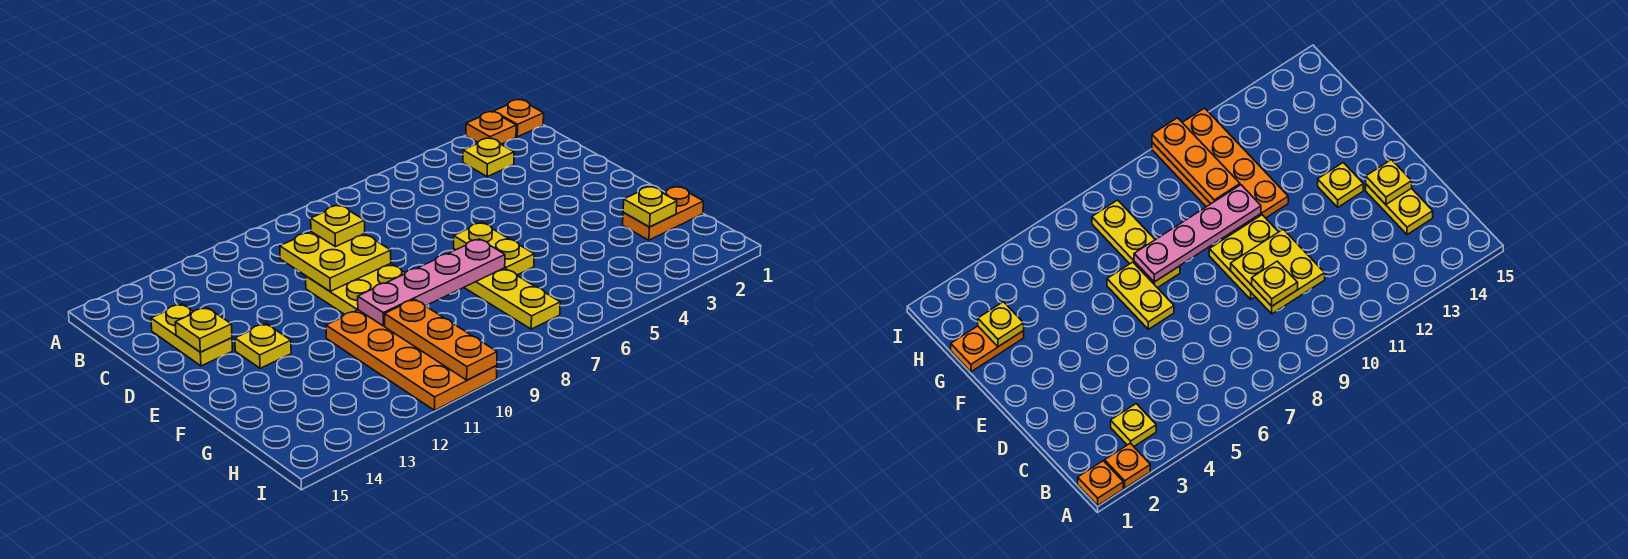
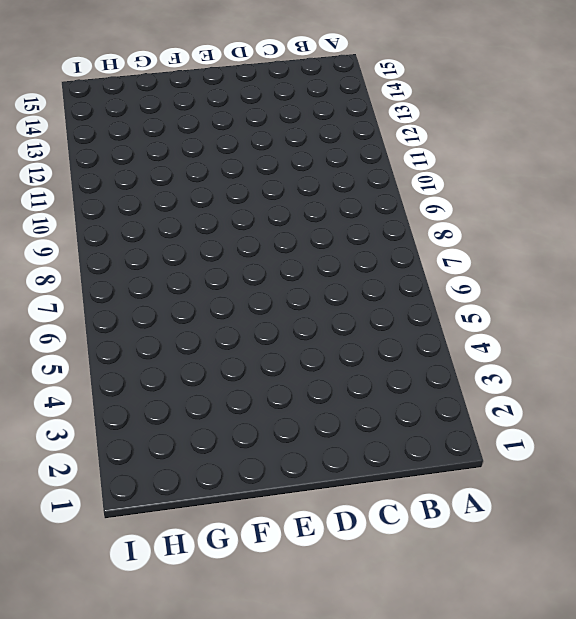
none -> orange plate A1 level 1
none -> orange plate A2 level 1
none -> yellow plate B3 level 1

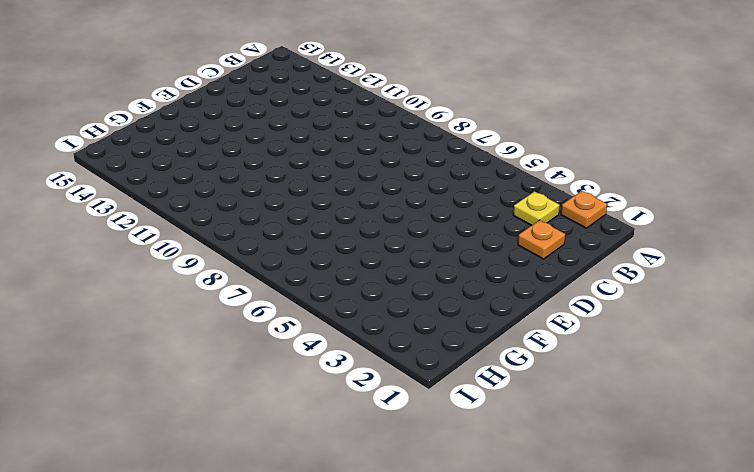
orange plate C2 level 1 -> orange plate A1 level 1
none -> yellow plate C14:D14 level 1
none -> yellow plate D9:E10 level 1
none -> yellow plate E6:F6 level 1

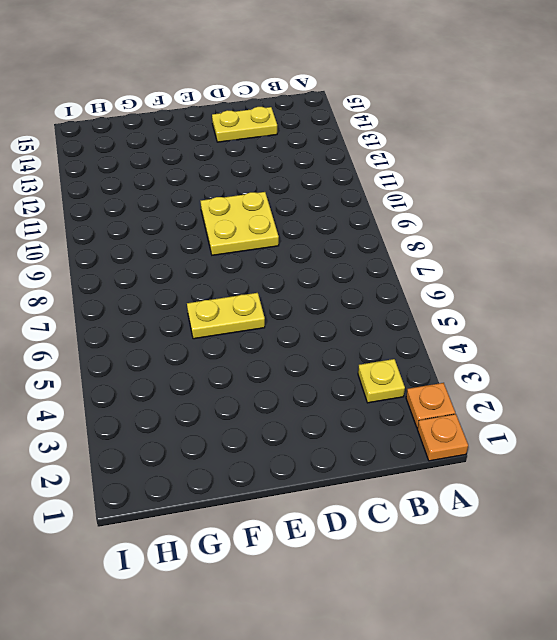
none -> yellow plate E13 level 1
none -> yellow plate F7:H7 level 1
none -> orange plate F10:I11 level 1

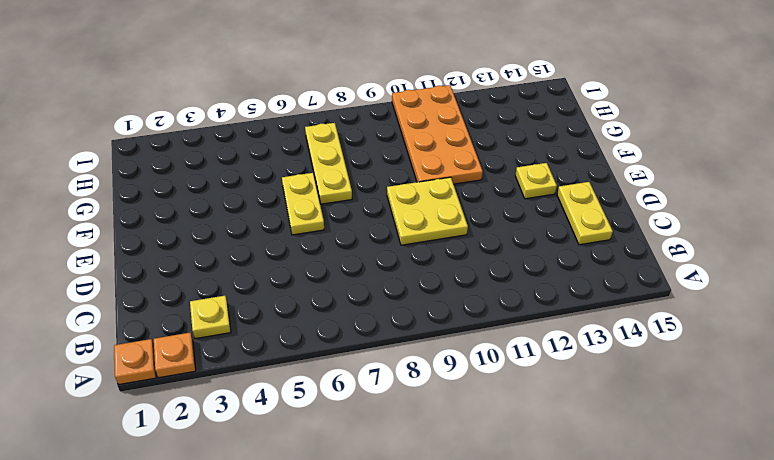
none -> orange plate G1:G2 level 1
none -> yellow plate C9:D10 level 2
none -> yellow plate D14 level 2

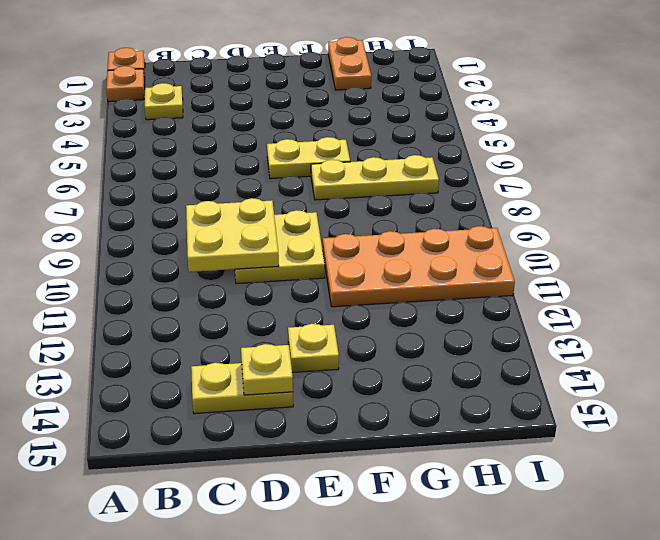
none -> pink plate F7:F10 level 2
none -> yellow plate G2 level 2
none -> orange plate G10:I10 level 2

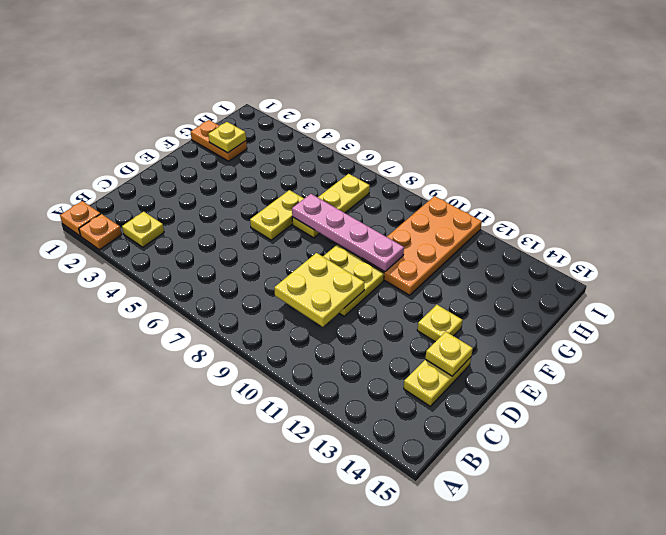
none -> orange plate G10:I10 level 2
none -> yellow plate C9 level 3

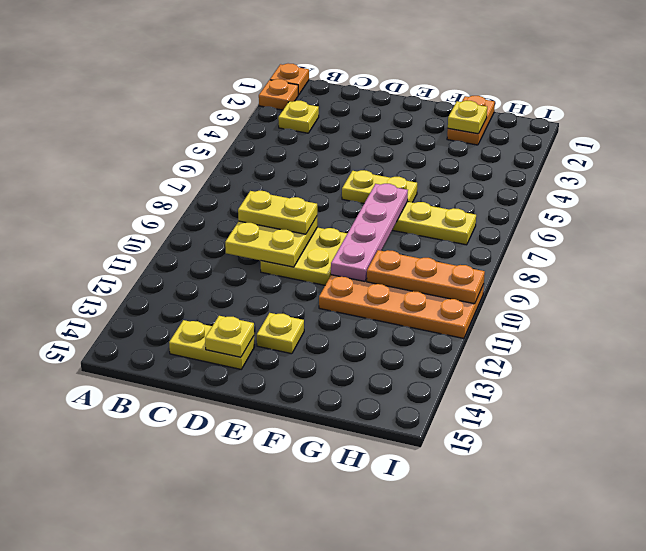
yellow plate C9:D9 level 3 -> yellow plate C9 level 3

